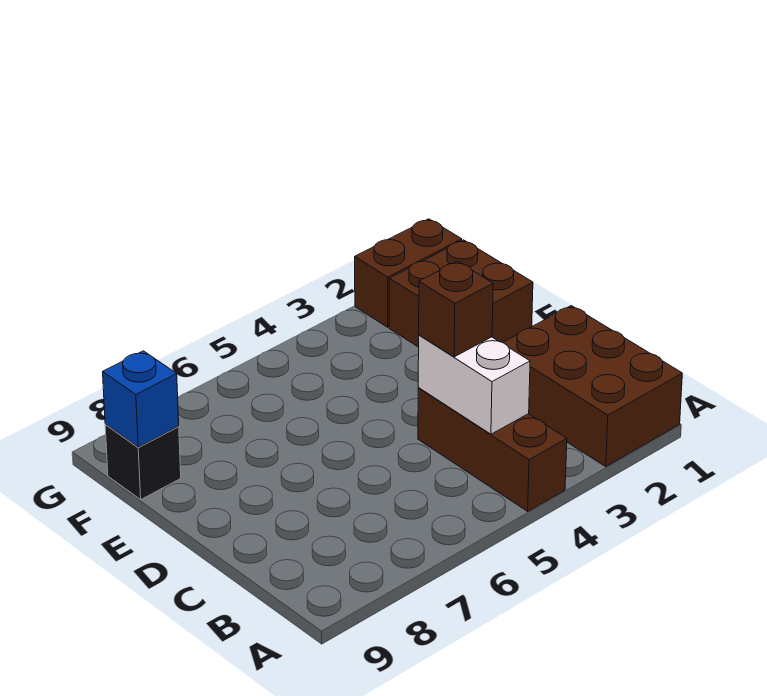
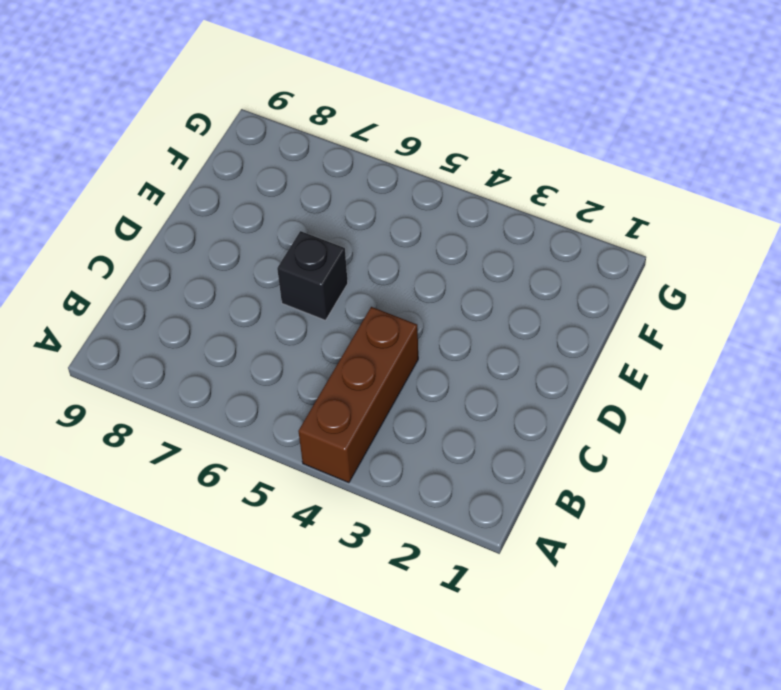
black brick D6 level 1 -> black brick F9 level 1
none -> brown brick A1:C2 level 1
none -> brown brick E1:F2 level 1

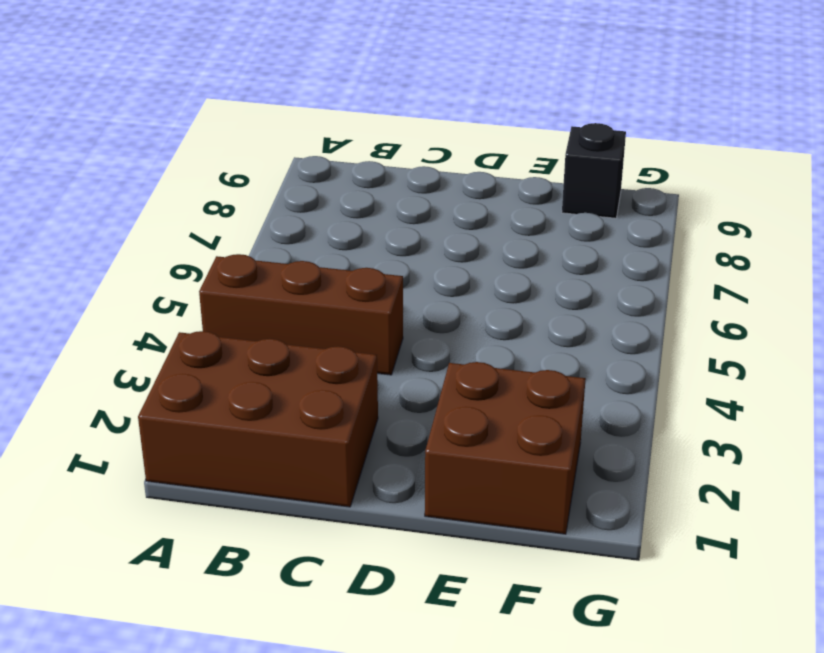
none -> brown brick G1:G2 level 1
none -> white brick B4:C4 level 2

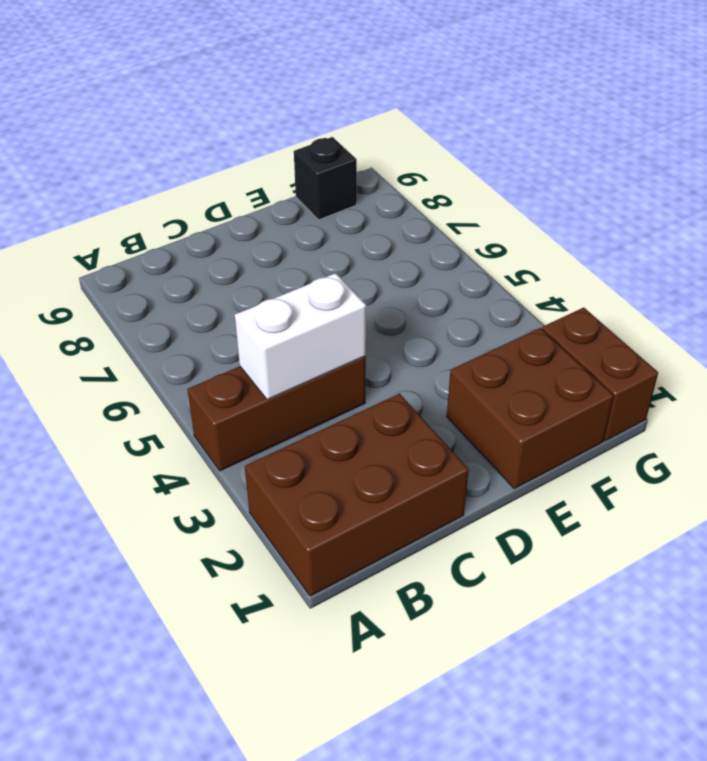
none -> blue brick F9 level 2
none -> brown brick C4 level 3

